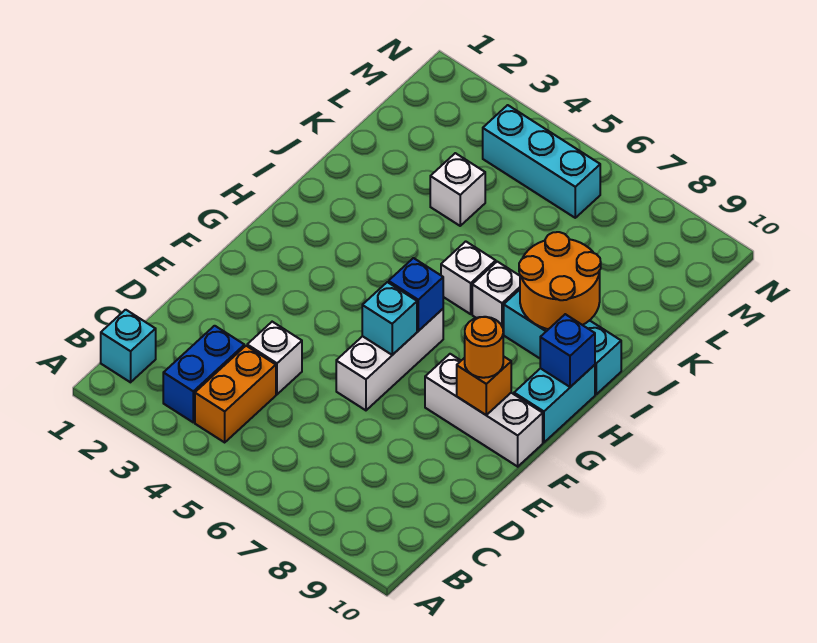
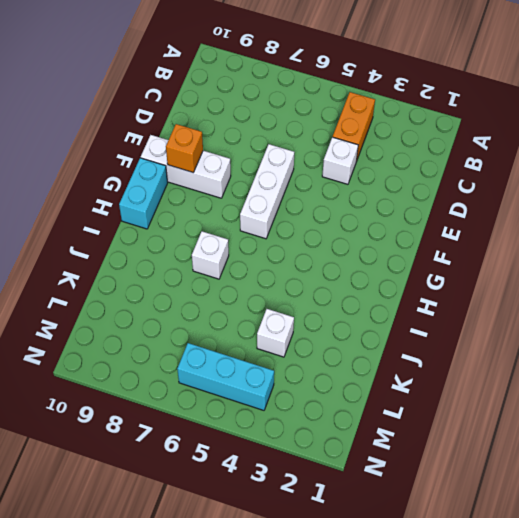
none -> cyan brick B1 level 1
none -> blue brick B3:C3 level 1
none -> white brick I6 level 1

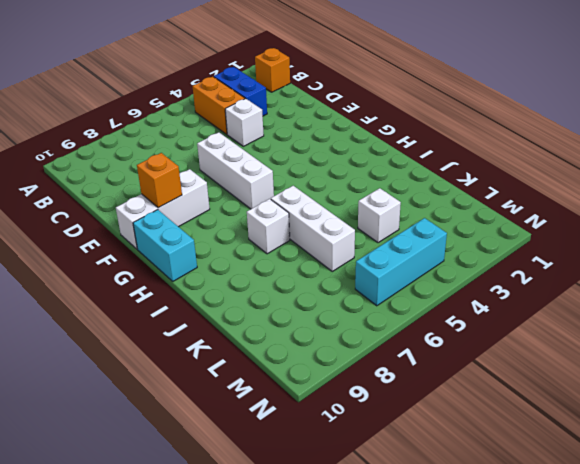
orange brick B1 level 1 -> cyan brick B1 level 1
white brick I6:K6 level 1 -> white brick I6 level 1
none -> cyan brick I8:I10 level 1
none -> cyan brick F6 level 2
none -> blue brick G6 level 2

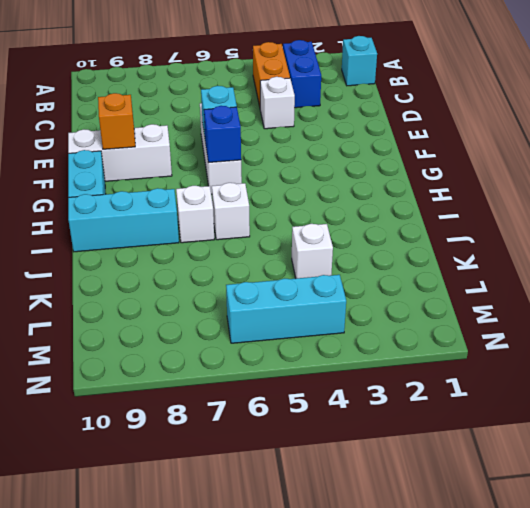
none -> blue brick H10 level 2
none -> orange round brick I8:J9 level 2
none -> orange round brick F9 level 3

